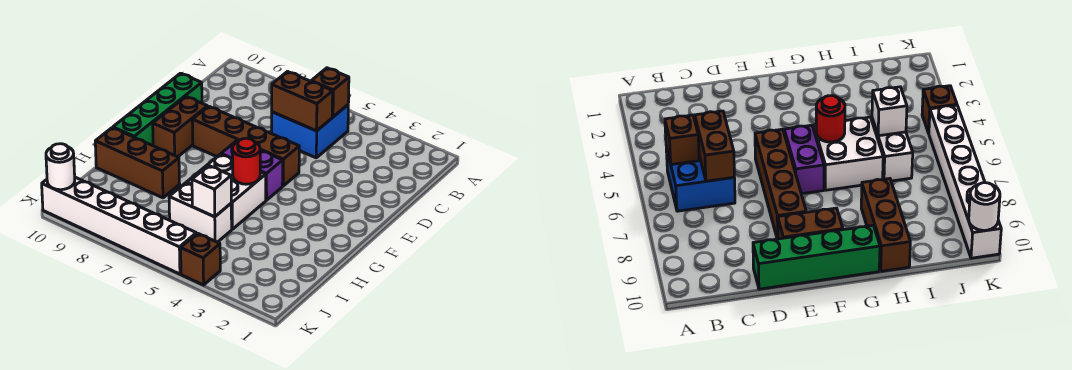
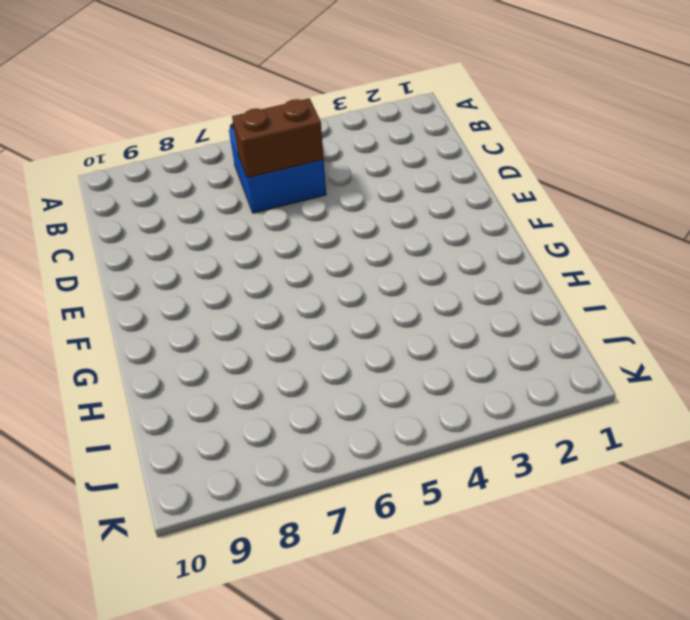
none -> green brick D10:G10 level 1
none -> brown brick E5:E8 level 1
none -> brown brick E9:F9 level 1

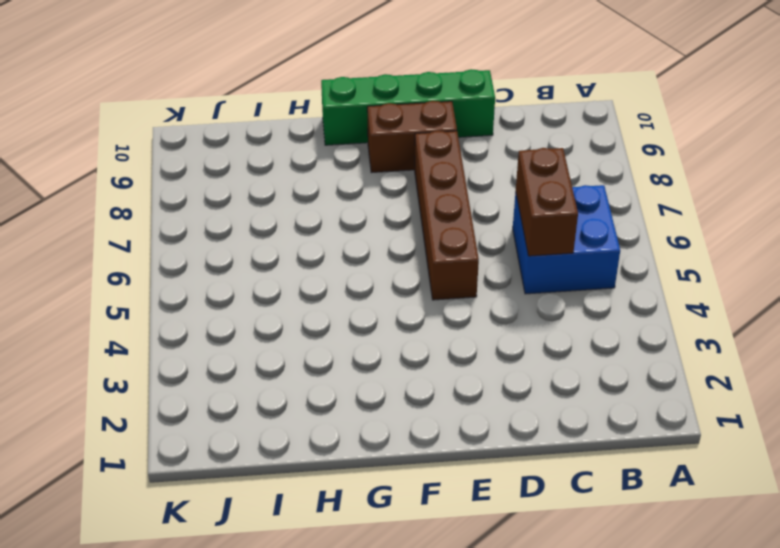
none -> purple brick F5:F6 level 1
none -> white brick G5:H6 level 1
none -> brown brick H8:H10 level 1

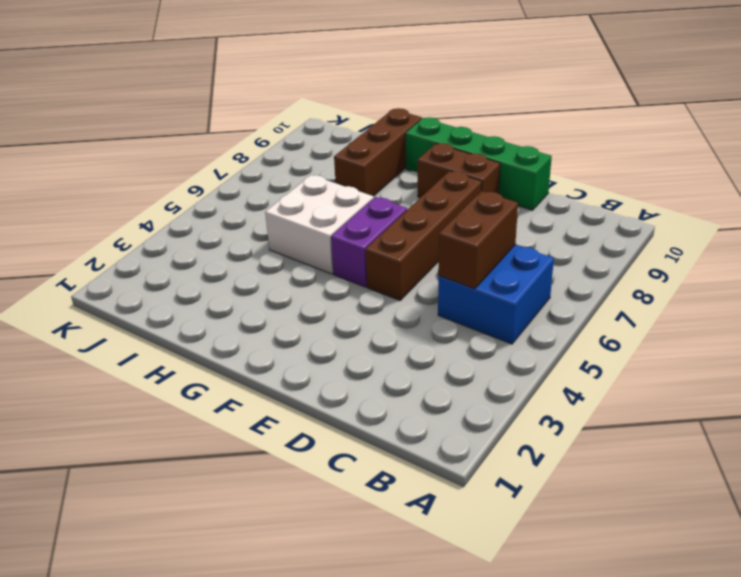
none -> white brick I5:I6 level 1
none -> brown brick K4 level 1
none -> white brick K5:K10 level 1

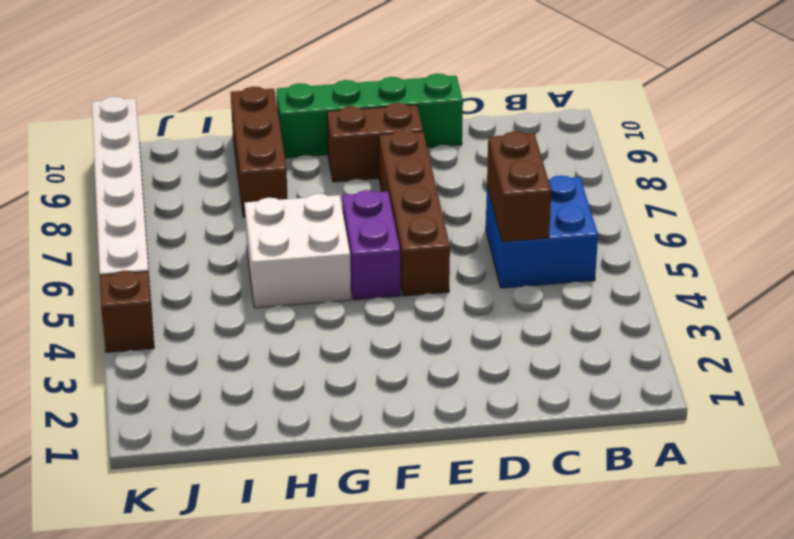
none -> white brick I5:I6 level 1
none -> brown brick B5 level 2
none -> red round brick G5 level 2

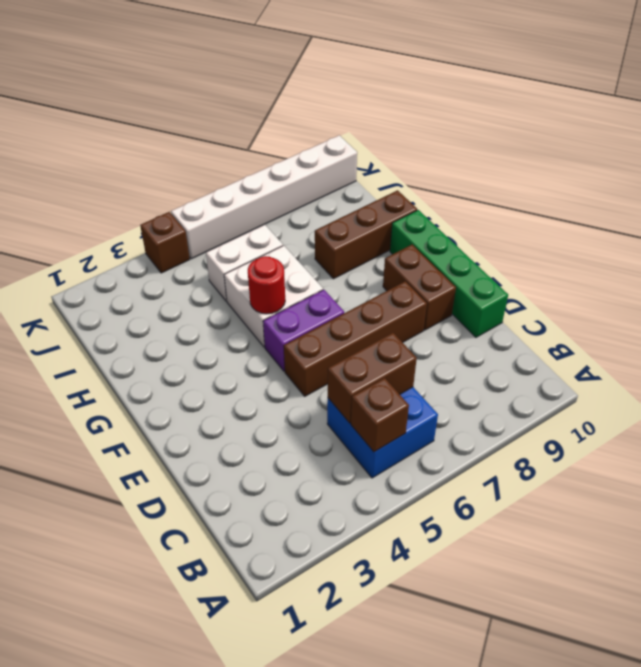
none -> white brick I5 level 2
none -> white round brick K10 level 2

